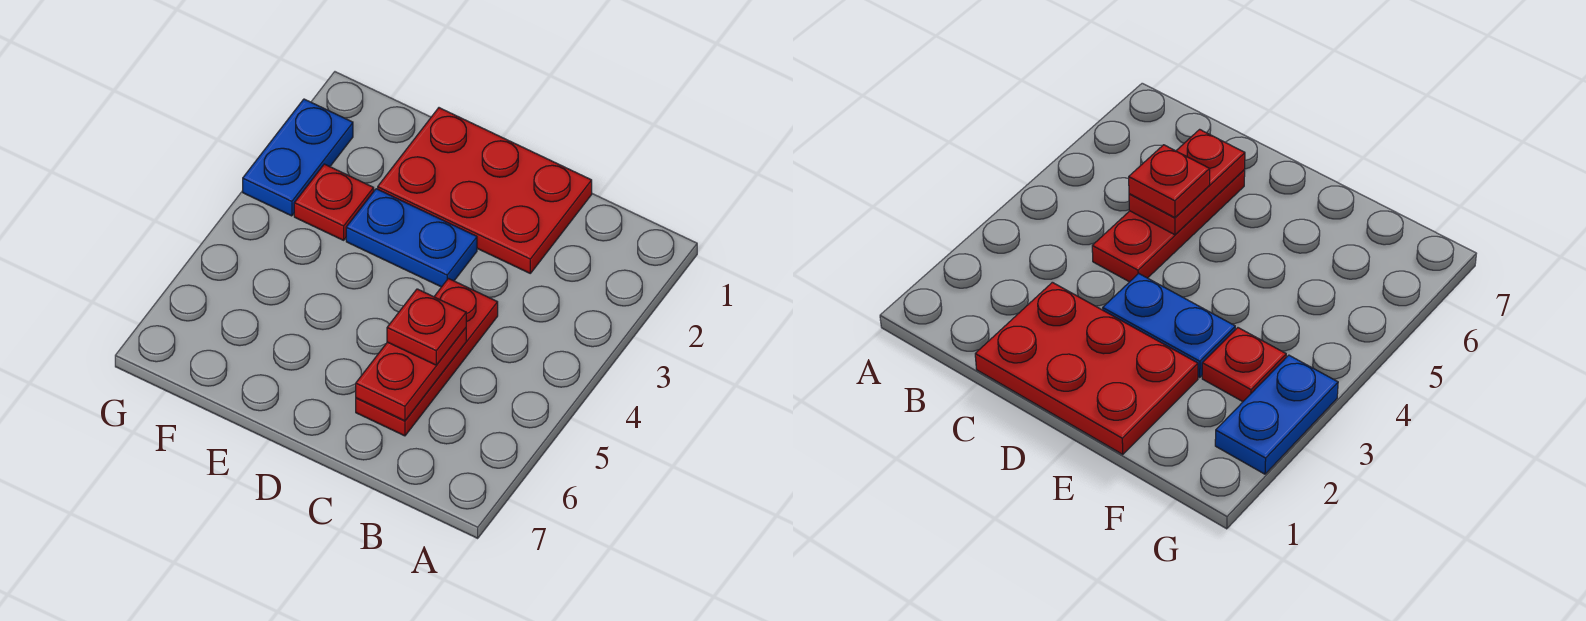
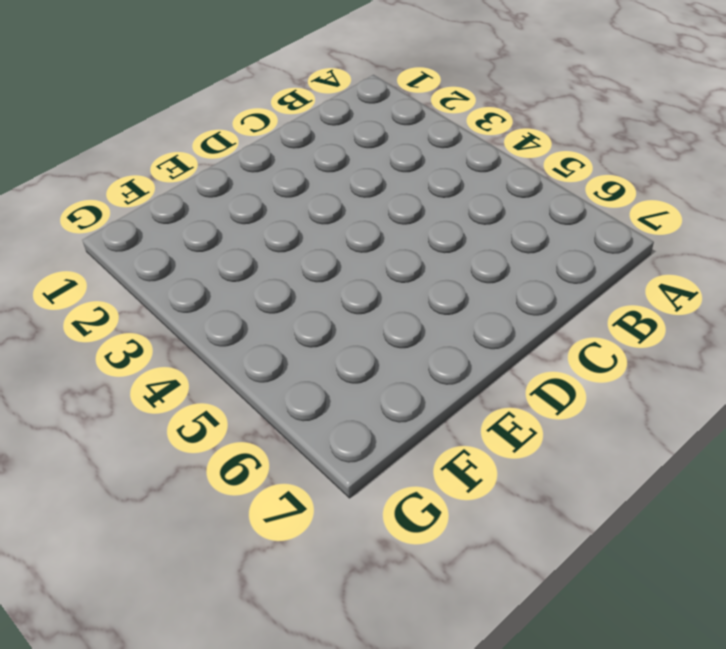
none -> red plate C1:E2 level 1
none -> red plate C4:C6 level 1

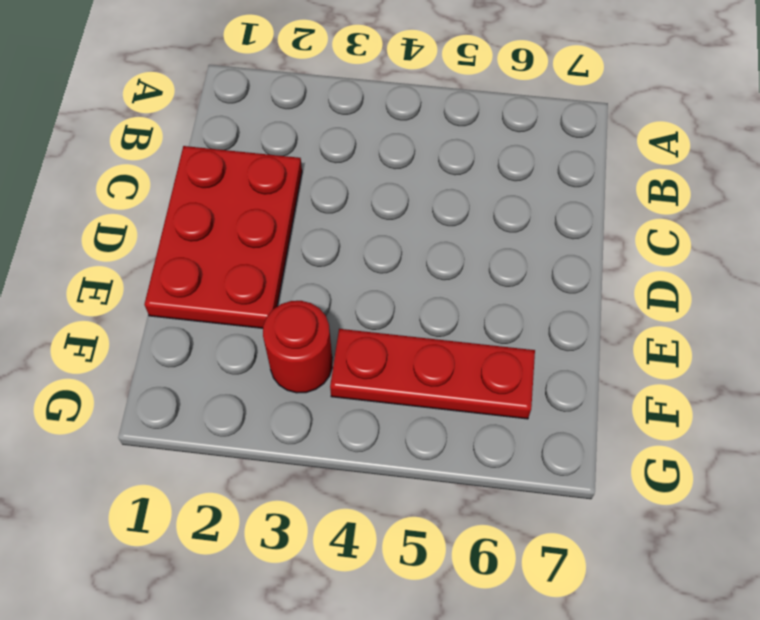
red round brick F3 level 1 -> red plate F3 level 1
red plate F4:F6 level 1 -> red plate C4:C6 level 1
none -> blue plate D3:E3 level 1
none -> blue plate G2:G3 level 1

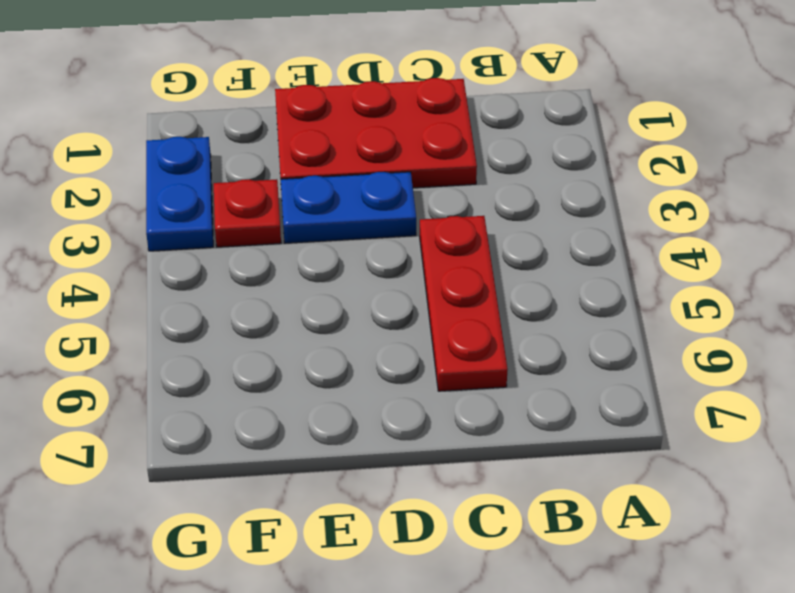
none -> red plate C5:C6 level 2
none -> red plate C5 level 3

